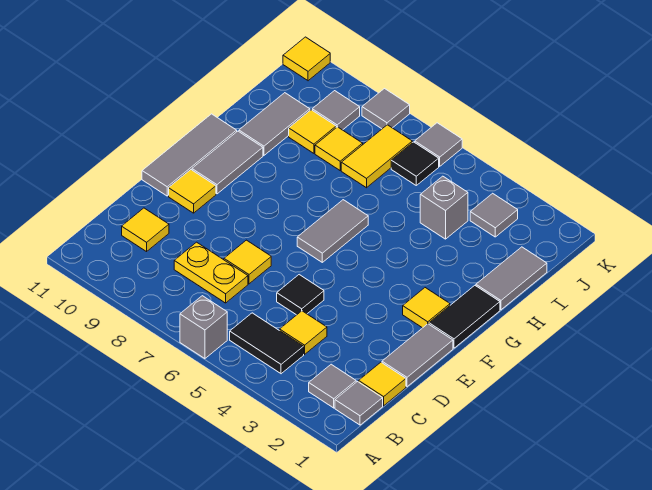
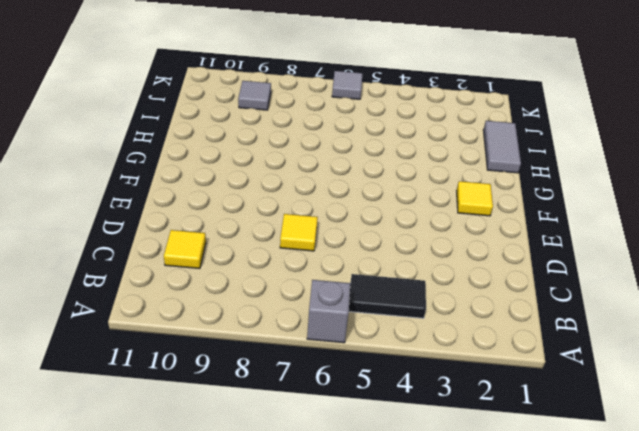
none -> grey tile B1 level 1
none -> grey tile B2 level 1
none -> yellow tile C1 level 1

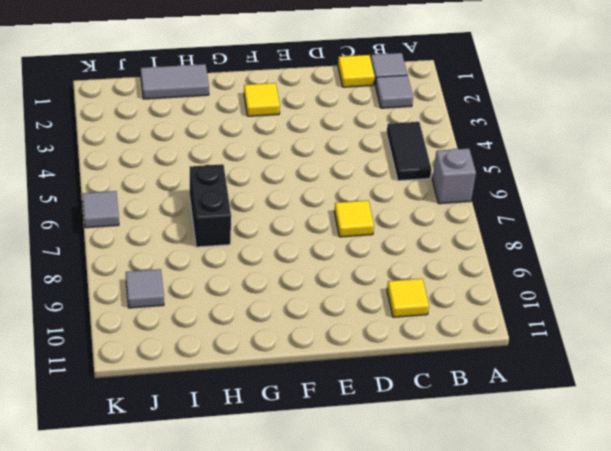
black brick H6:H7 level 1 -> none
none -> yellow tile C4 level 1
none -> yellow plate C7:C8 level 1
none -> grey tile D1:E1 level 1

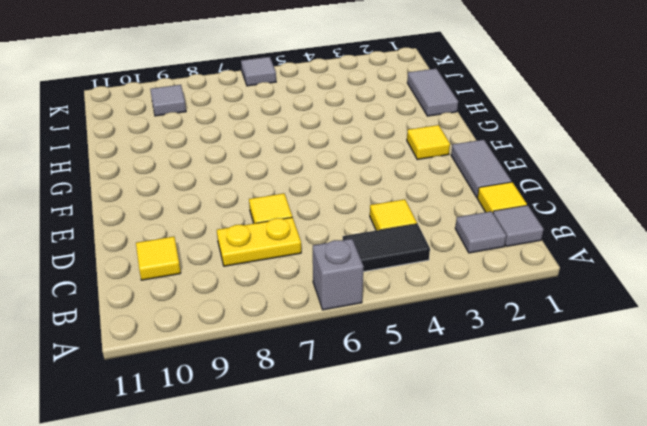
none -> black tile D5 level 1
none -> yellow tile E10 level 1
none -> grey tile E11:G11 level 1

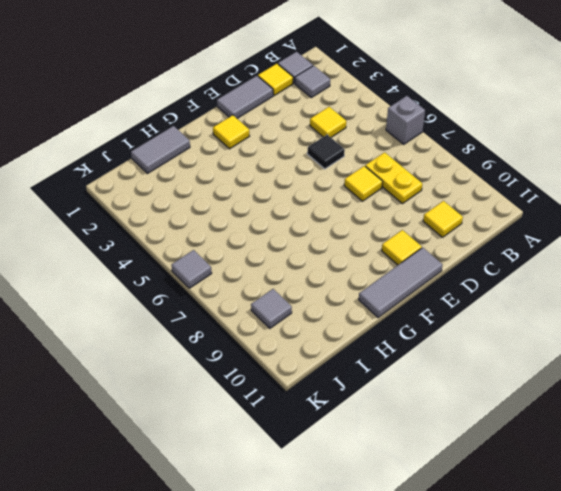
none -> black tile B4:B5 level 1
none -> black tile F1:G1 level 1
none -> grey tile F6:G6 level 1

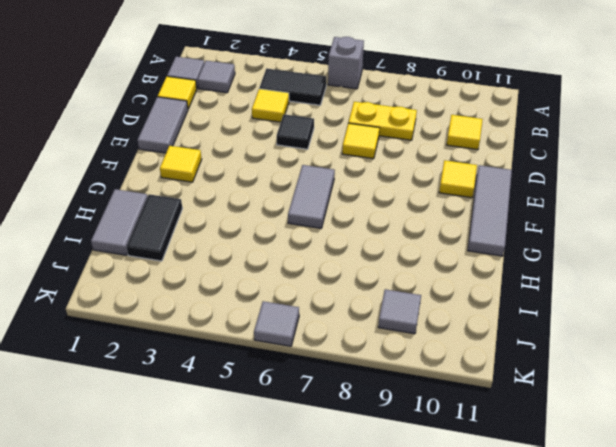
black tile H2:I2 level 1 -> black tile F1:G1 level 1
none -> grey tile F10:G10 level 1
none -> grey tile H10:I10 level 1
none -> grey brick I4 level 1

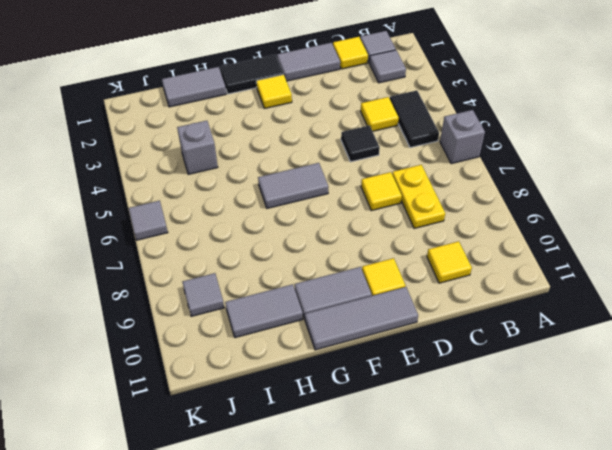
none -> yellow tile I7:J7 level 1
none -> yellow tile I8 level 1
none -> yellow tile I9 level 1

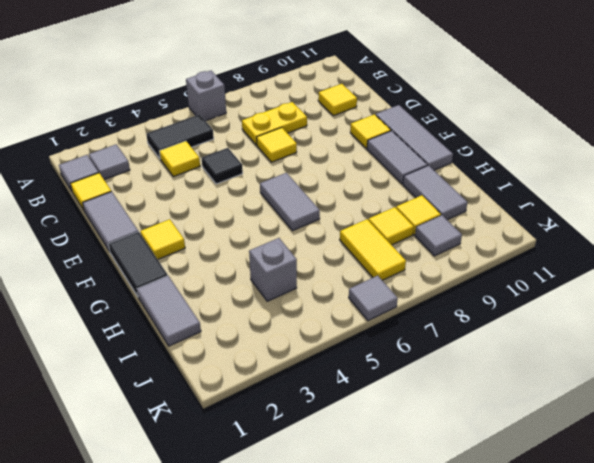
none -> grey tile J3 level 1
none -> black tile J6 level 1
none -> grey tile K8 level 1

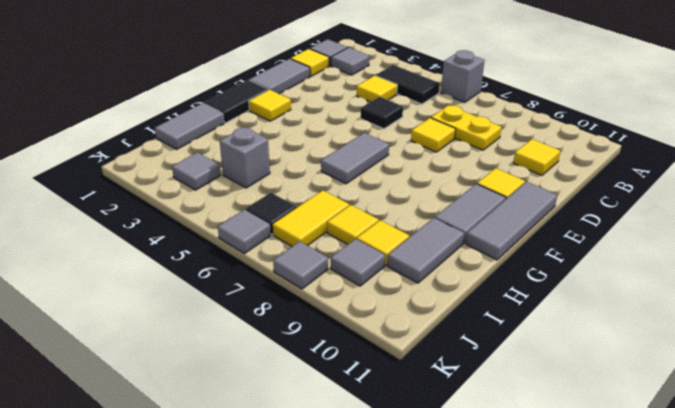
none -> yellow tile K11 level 1

